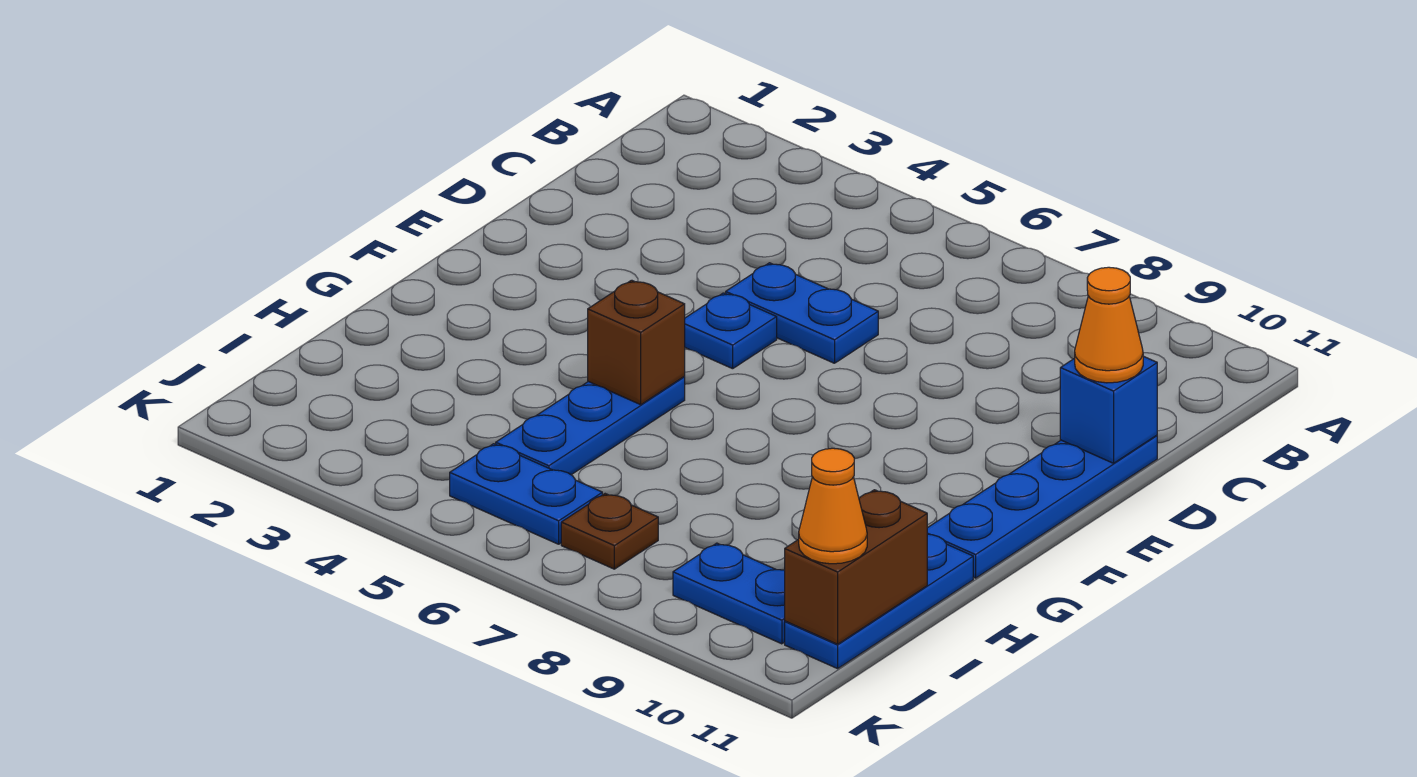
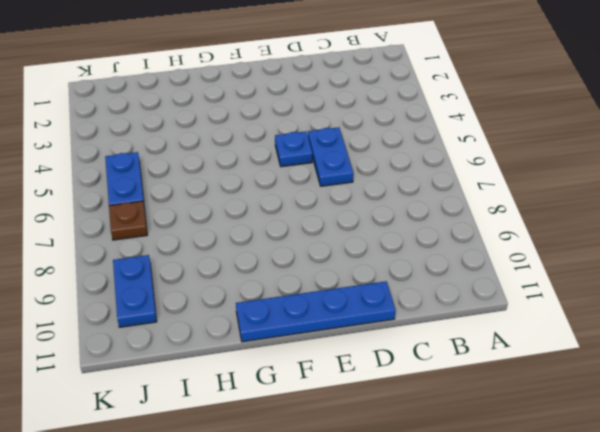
none -> blue plate G5:I5 level 1
none -> blue plate H11:J11 level 1
none -> blue brick D11 level 2

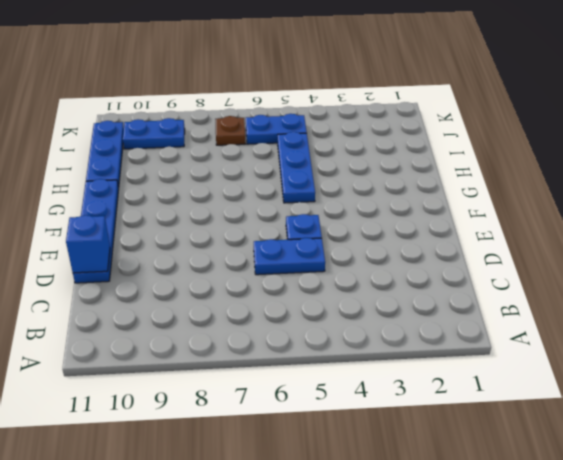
none -> brown brick G5 level 2
none -> brown brick I11:J11 level 2
none -> orange cone D11 level 3

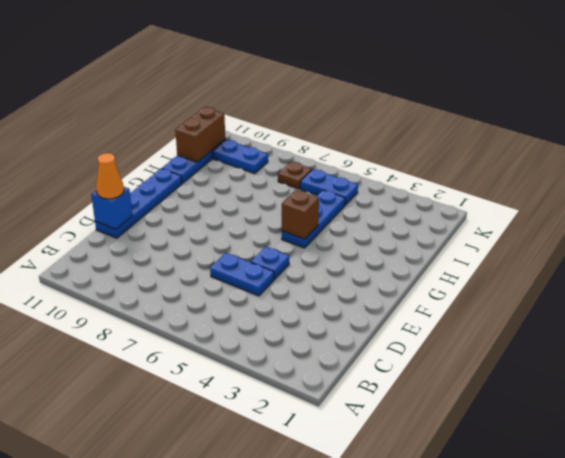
none -> orange cone J11 level 3

